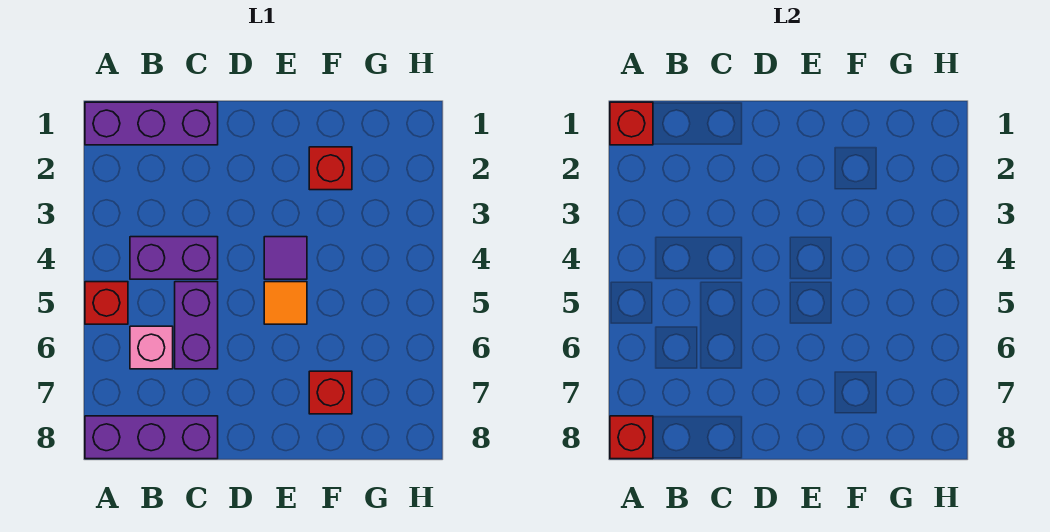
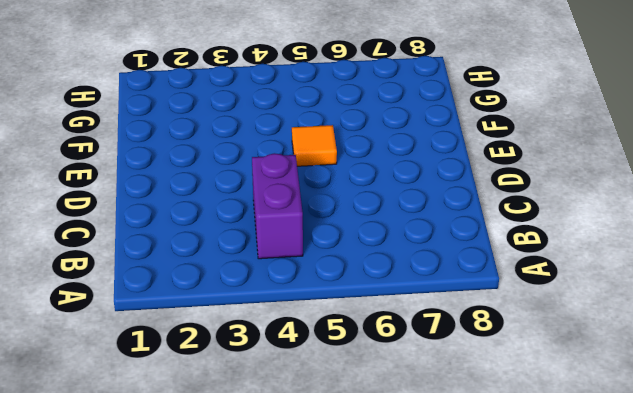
none -> purple brick A1:C1 level 1
none -> red brick A5 level 1
none -> purple brick A8:C8 level 1

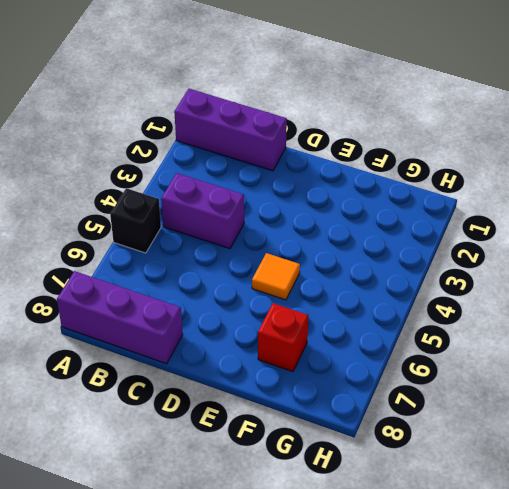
black brick A5 level 1 -> red brick A5 level 1
none -> pink brick B6 level 1
none -> purple brick C5:C6 level 1
none -> purple tile E4 level 1

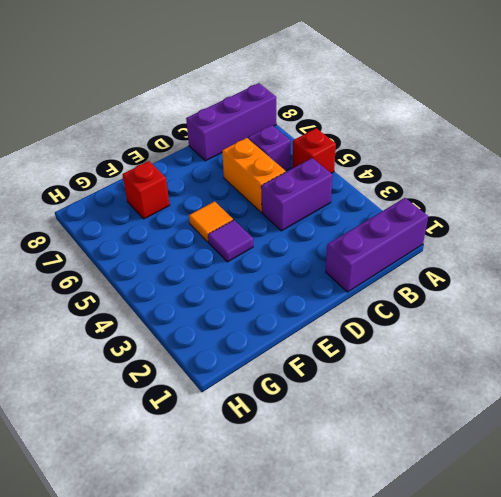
purple brick B6 level 1 -> pink brick B6 level 1
orange brick C5:C6 level 1 -> purple brick C5:C6 level 1
none -> red brick F2 level 1
none -> red brick A1 level 2
none -> red brick A8 level 2

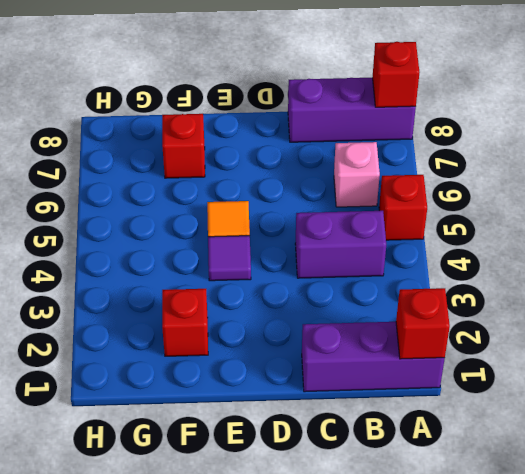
none -> purple brick C5:C6 level 1

